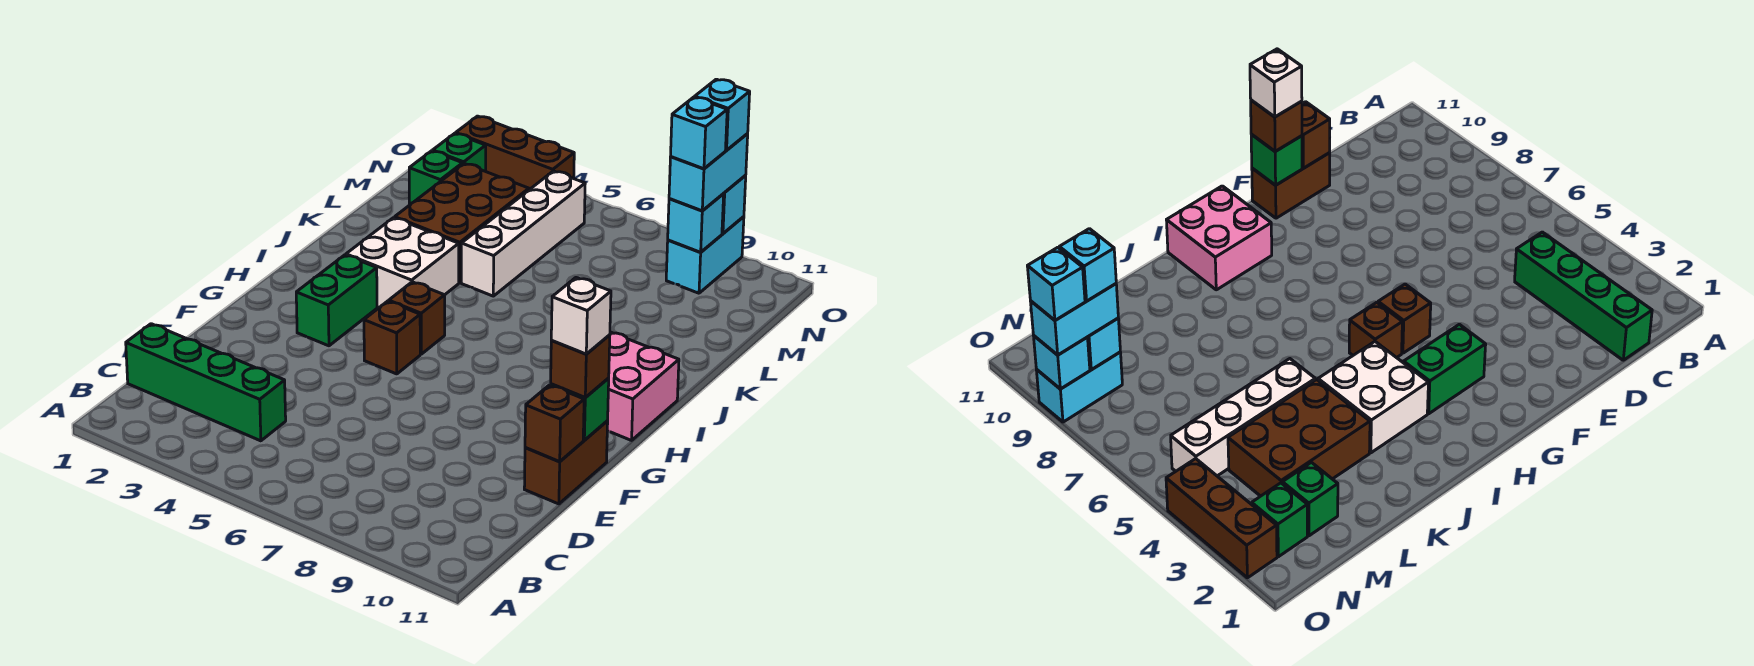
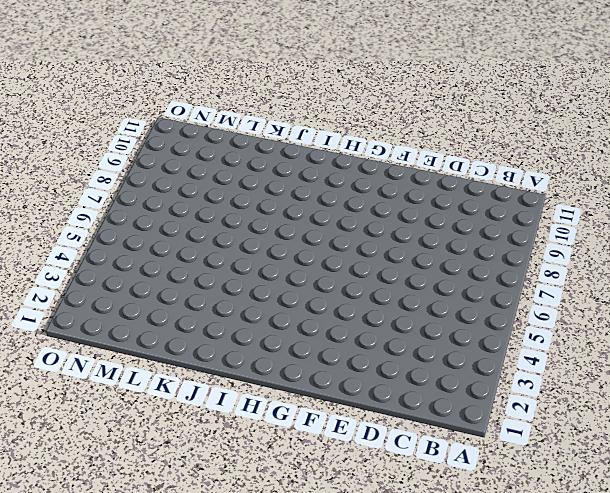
none -> green brick C1:C4 level 1
none -> brown brick E11:F11 level 1
none -> green brick G3:H3 level 1

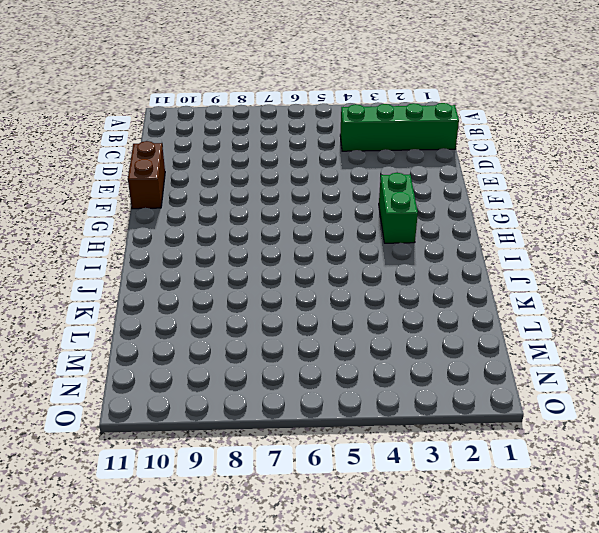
none -> brown brick G5 level 1
none -> brown brick H5 level 1
none -> pink brick H10:I11 level 1

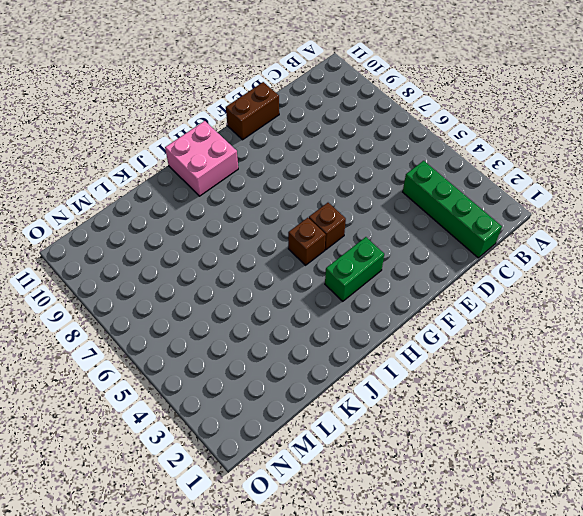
none -> white brick I3:J4 level 1
none -> brown brick K3:M4 level 1
none -> white brick K5:N5 level 1

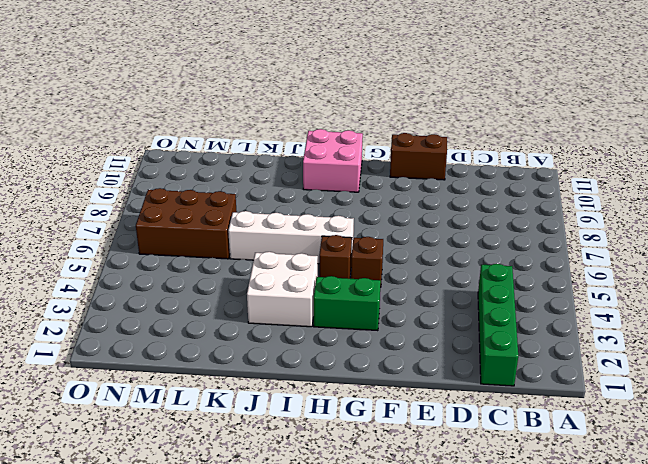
white brick H6:K6 level 1 -> white brick K5:N5 level 1
brown brick L6:N7 level 1 -> brown brick K3:M4 level 1
none -> green brick M2 level 1
none -> green brick N2 level 1
none -> cyan brick N9:O9 level 1

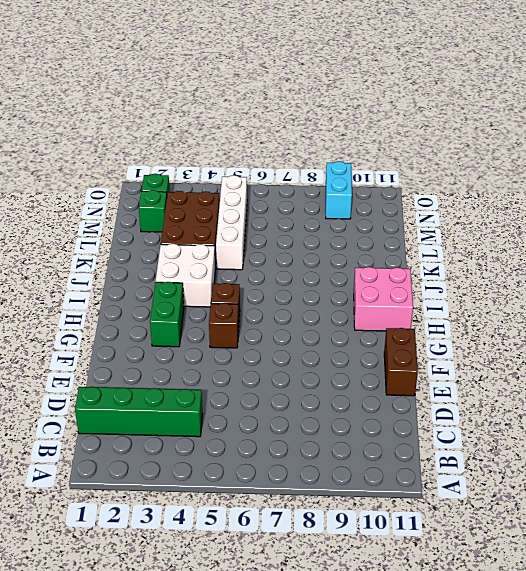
none -> brown brick O2:O4 level 1
none -> brown brick E11 level 2
none -> green brick F11 level 2

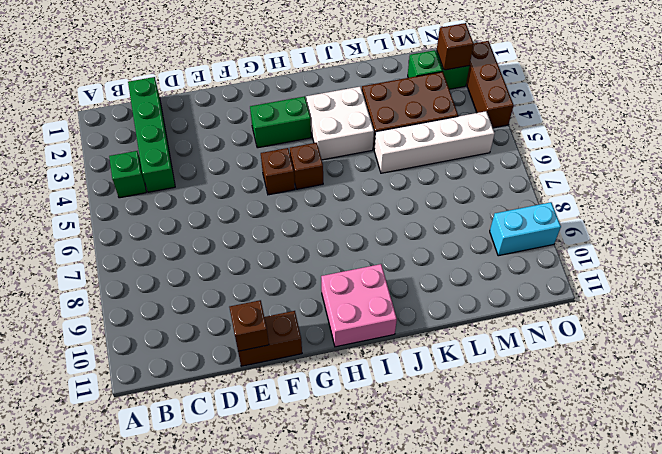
green brick B4 level 1 -> green brick F11 level 2
brown brick N2 level 2 -> brown brick F11 level 3
none -> cyan brick N9 level 2
none -> cyan brick O9 level 2
none -> cyan brick N9:O9 level 3

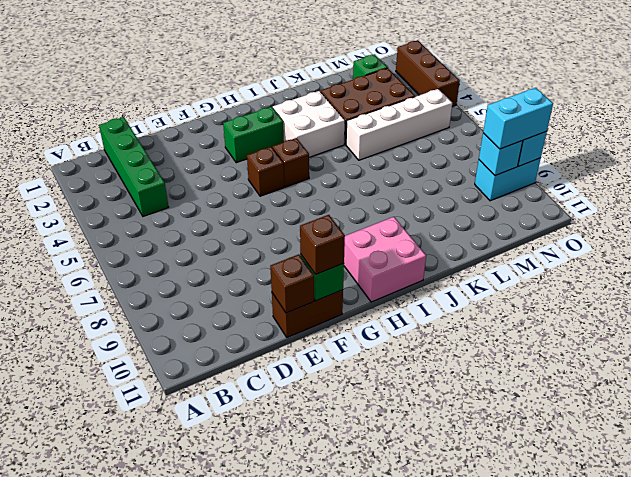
none -> green brick N2 level 1
none -> white brick F11 level 4
none -> cyan brick N9 level 4

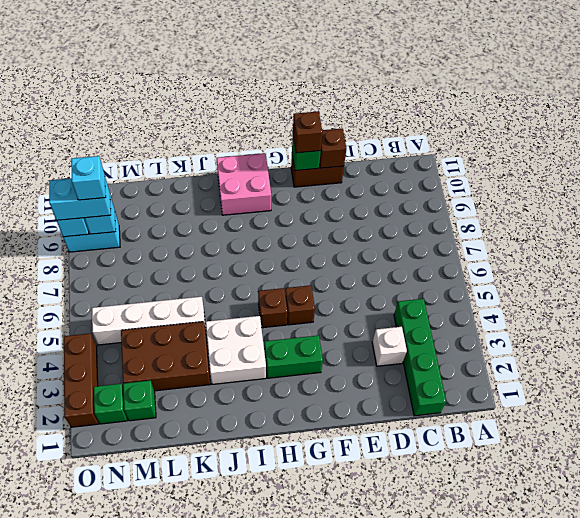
white brick D3 level 1 -> white brick F11 level 4
none -> cyan brick O9 level 4

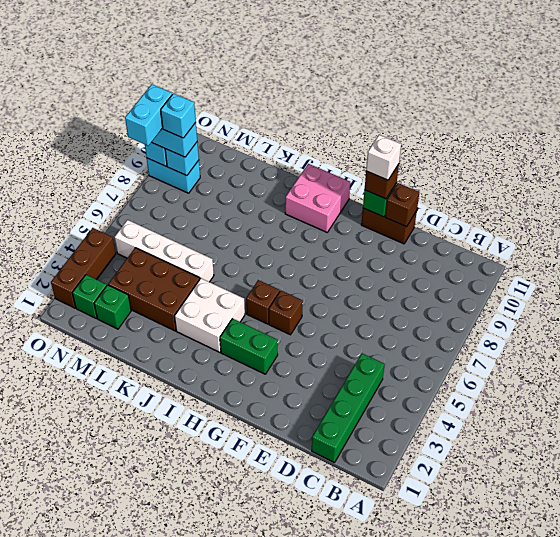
cyan brick O8:O9 level 4 -> cyan brick O9 level 4

